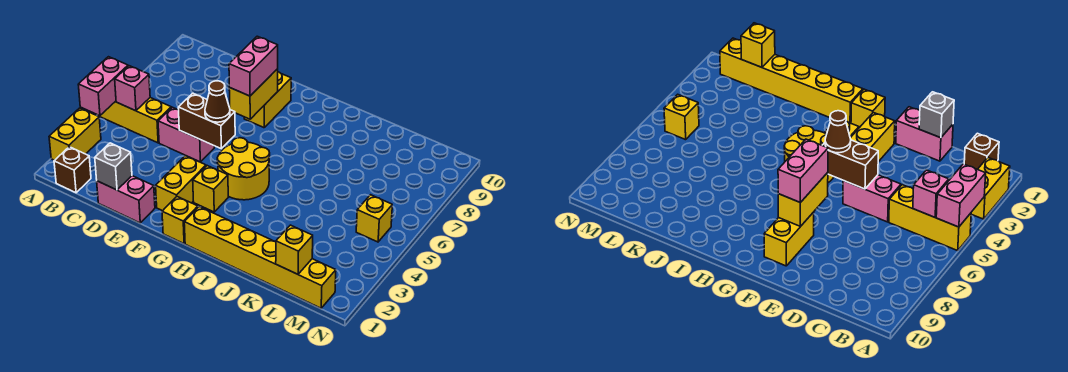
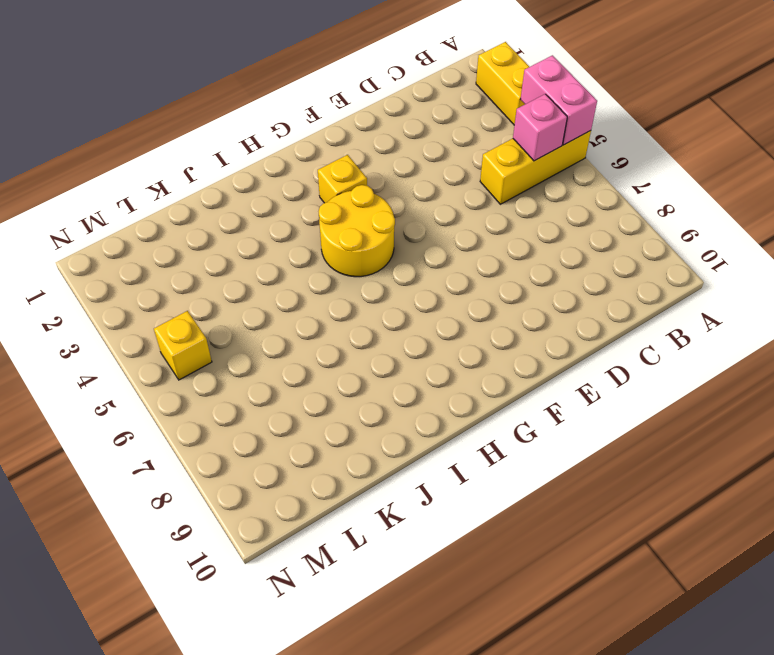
none -> brown brick B1 level 1
none -> pink brick D1:E1 level 1
none -> pink brick D5:E5 level 1

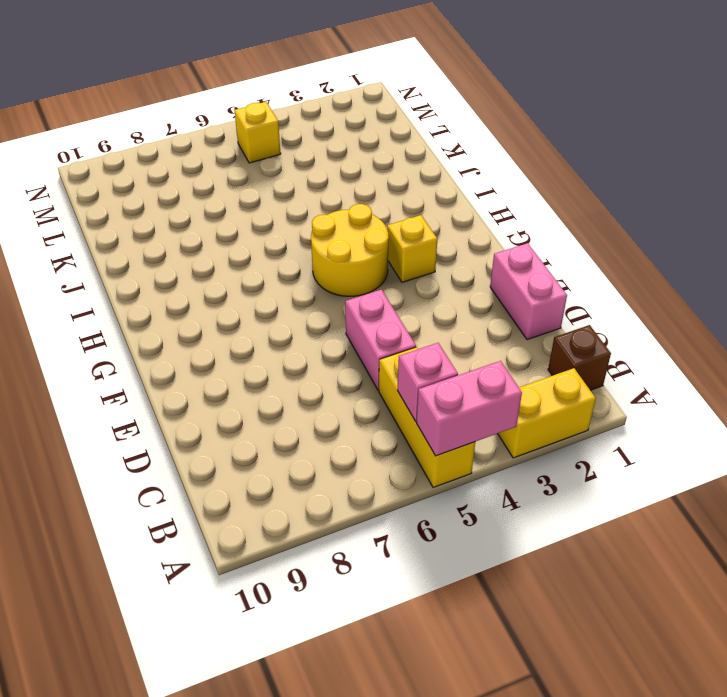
none -> yellow brick F2:F3 level 1
none -> yellow brick F8:F9 level 1
none -> yellow brick G1 level 1

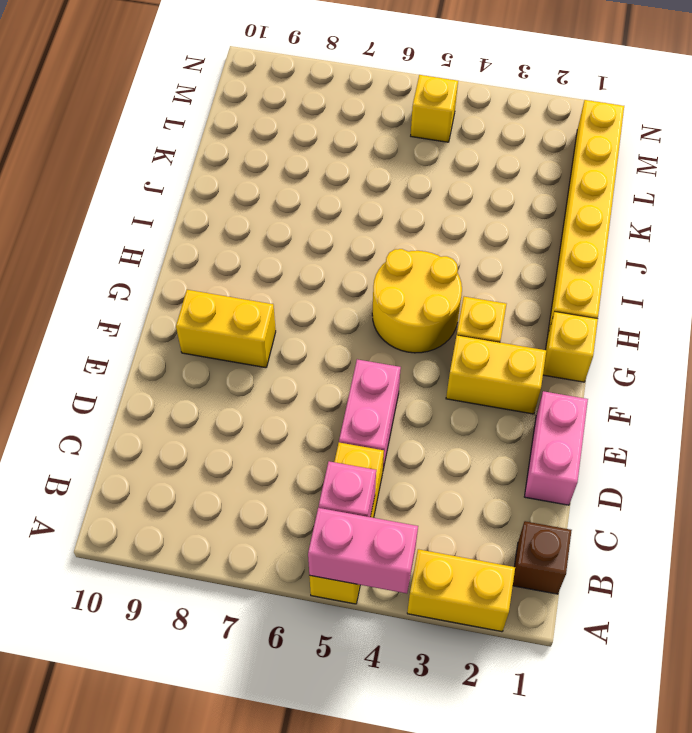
none -> grey brick D1 level 2
none -> brown brick E5:F5 level 2
none -> yellow brick F7:F8 level 2

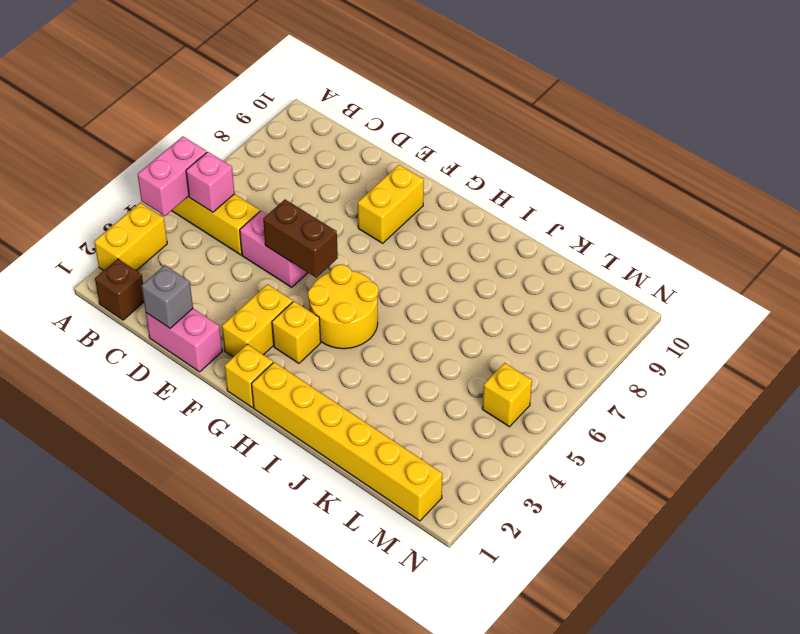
none -> yellow brick F7:F8 level 2
none -> yellow brick L1 level 2
none -> brown cone F5 level 3

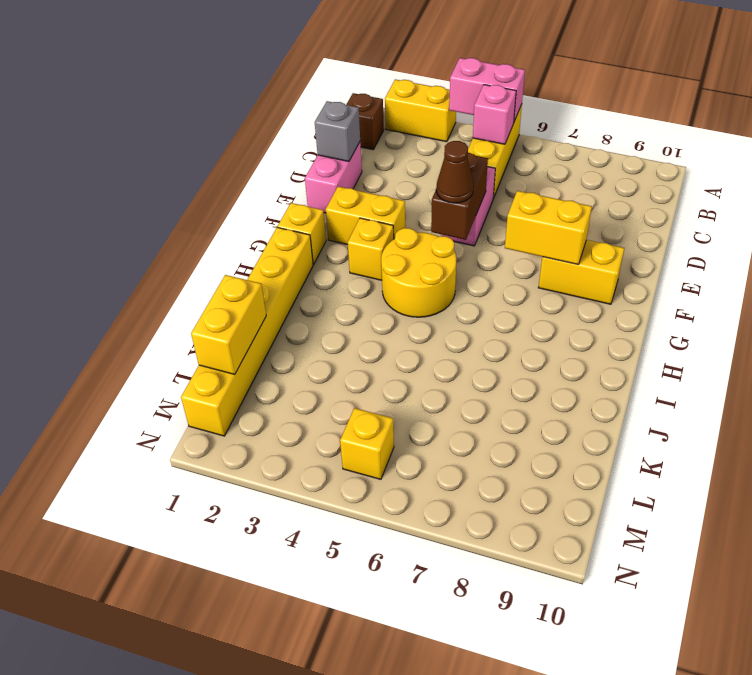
yellow brick K1:L1 level 2 -> yellow brick L1 level 2
none -> pink brick F7:F8 level 3

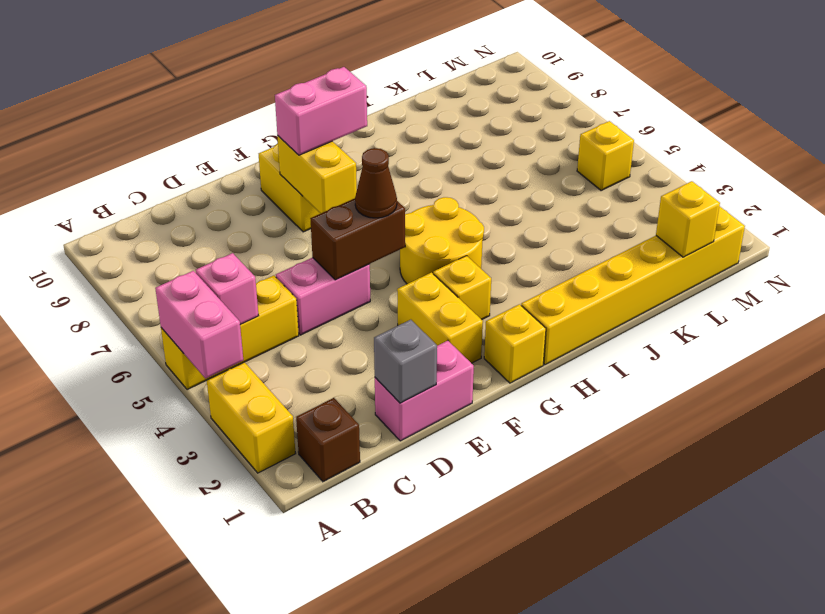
pink brick F8:G8 level 3 -> pink brick F7:F8 level 3

